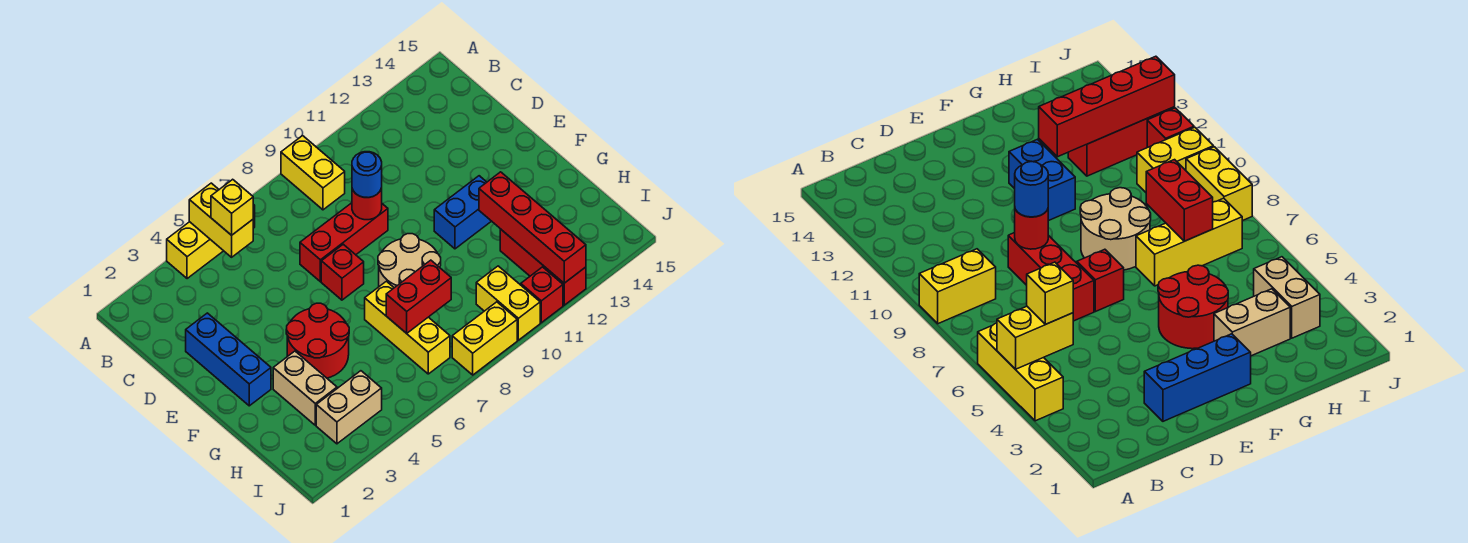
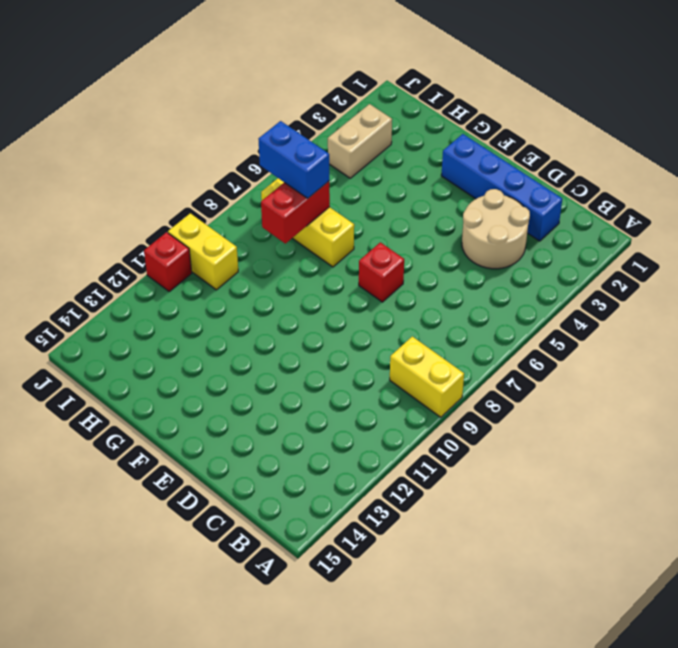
blue brick C2:F2 level 1 -> blue brick D2:F2 level 1
tan round brick C3:D4 level 1 -> tan round brick F8:G9 level 1
blue brick H7:I7 level 3 -> blue brick F11:F12 level 1
none -> yellow brick A4:A6 level 1
none -> red brick D7:D9 level 1
none -> red round brick F4:G5 level 1

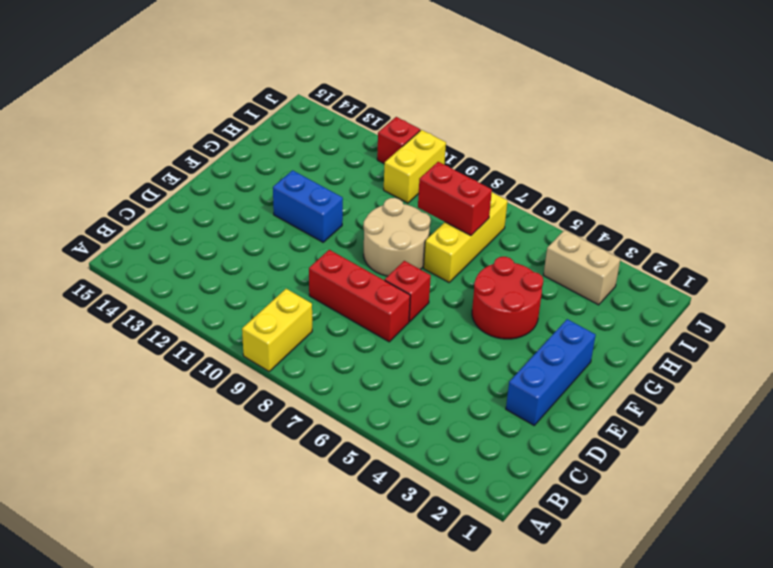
none -> yellow brick A4:A6 level 1
none -> tan brick G3:H3 level 1
none -> red brick H12:J12 level 1

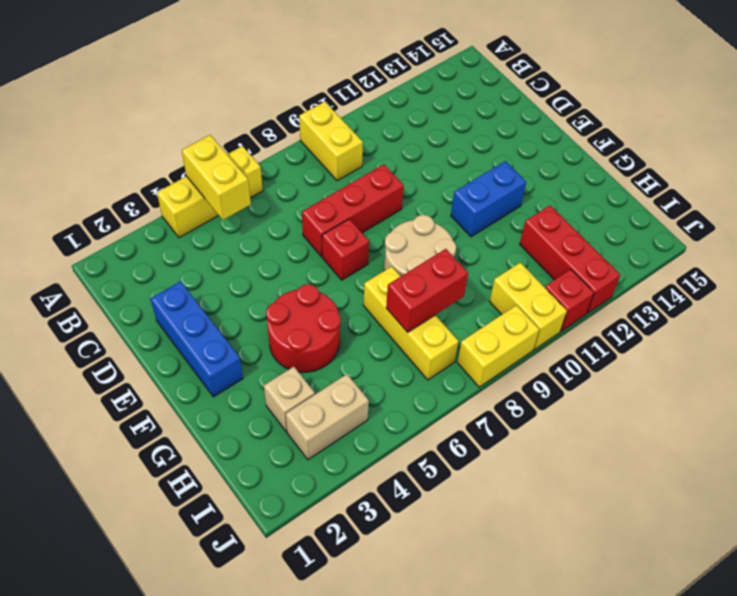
tan brick H3 level 1 -> tan brick G3:H3 level 1
none -> red round brick D9 level 2
none -> red brick G12:J12 level 2
none -> yellow brick B5 level 3

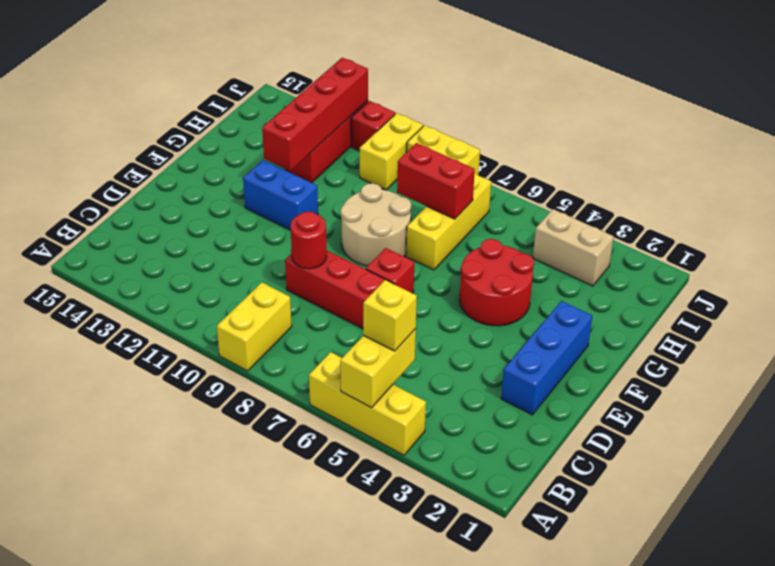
none -> tan brick G3:H3 level 1
none -> blue round brick D9 level 3

